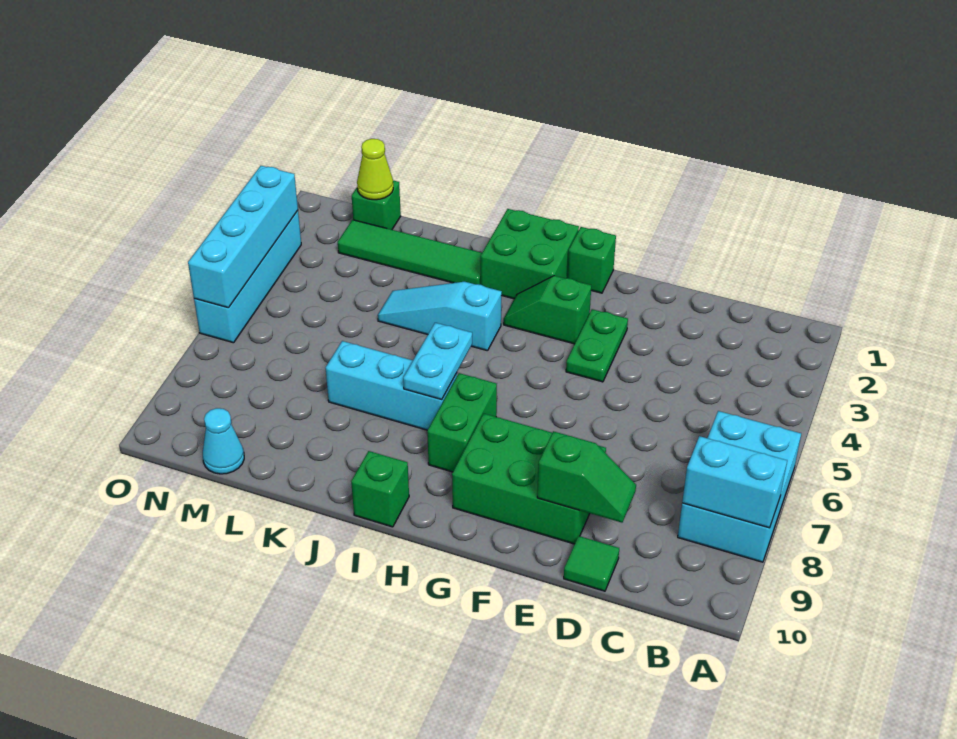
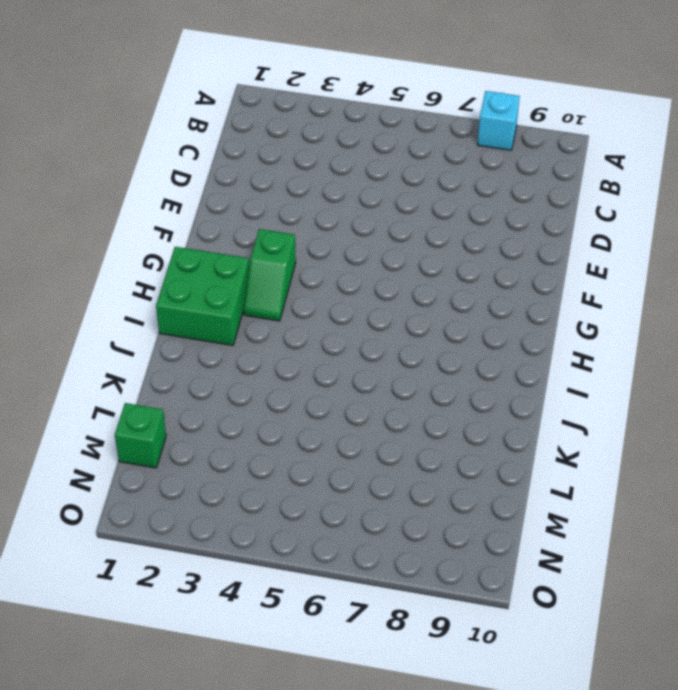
cyan brick A8 level 1 -> cyan brick A6:B8 level 1
none -> green tile D10 level 1
none -> green brick E8:G9 level 1
none -> green plate F3:F4 level 1

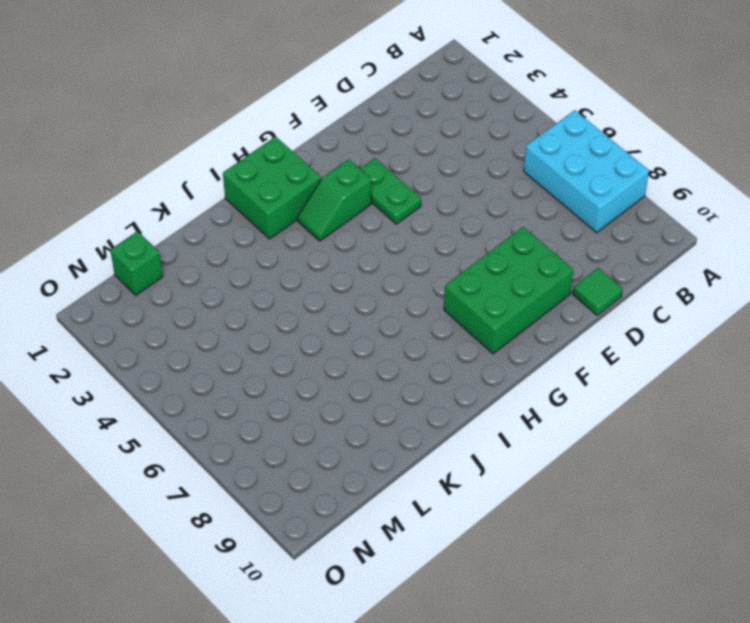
none -> green brick G1 level 1
none -> green brick H7:H8 level 1
none -> cyan slope I4:K4 level 1 top I

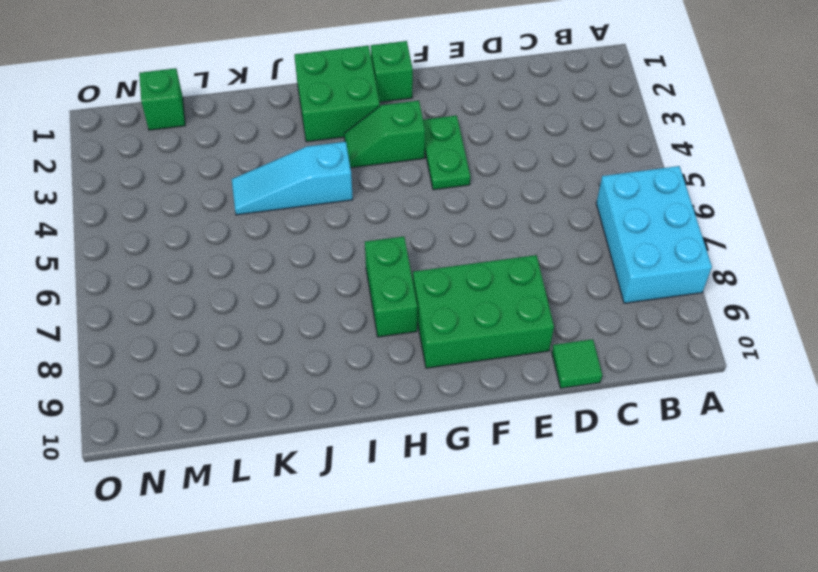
none -> cyan brick I7:K7 level 1
none -> green brick I10 level 1
none -> green tile J2:M2 level 1

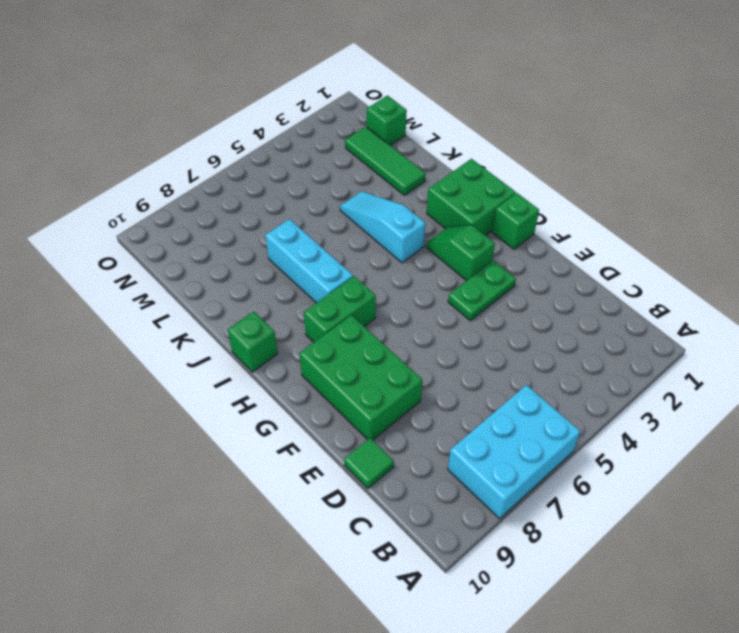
green tile K2:M2 level 1 -> green tile J2:M2 level 1
none -> cyan cone M10 level 1
none -> cyan brick O3:O6 level 1
none -> cyan brick A8:B8 level 2

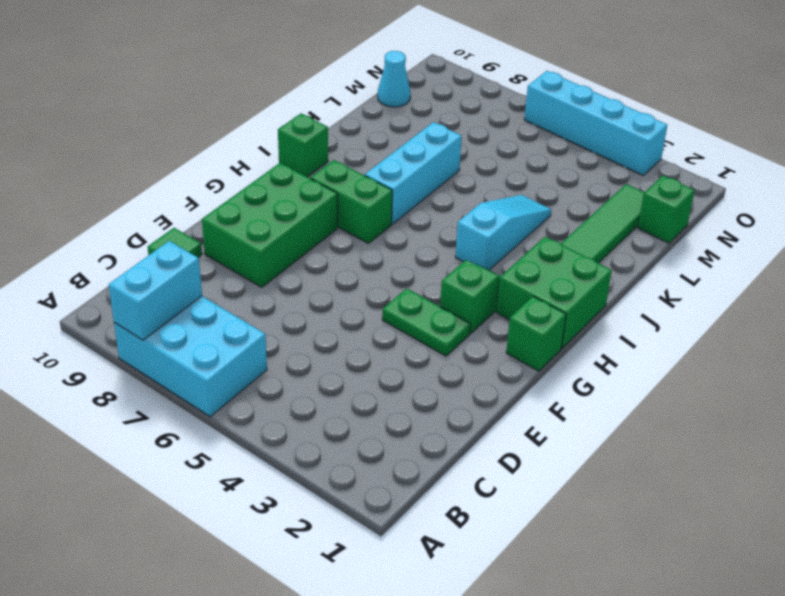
none -> green slope D9:E9 level 2 top E
none -> cyan plate I6:I7 level 2
none -> lime cone M1 level 2

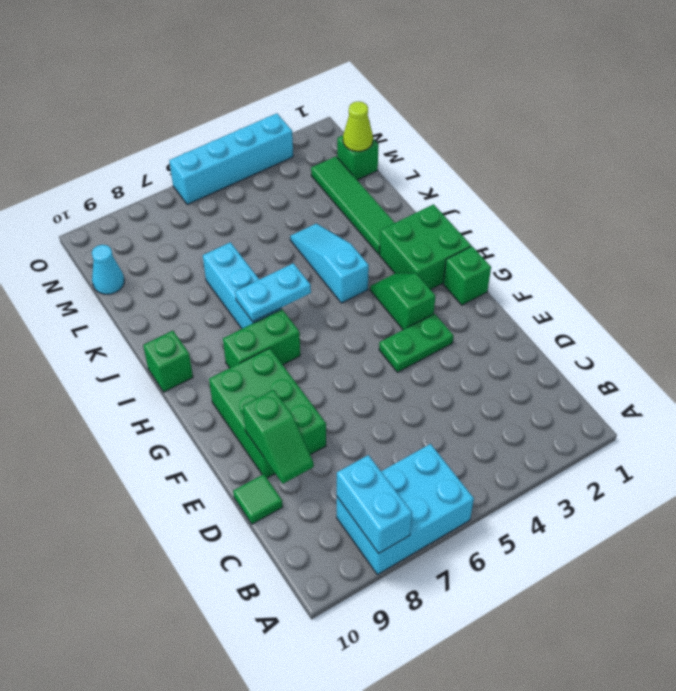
none -> cyan brick O3:O6 level 2

